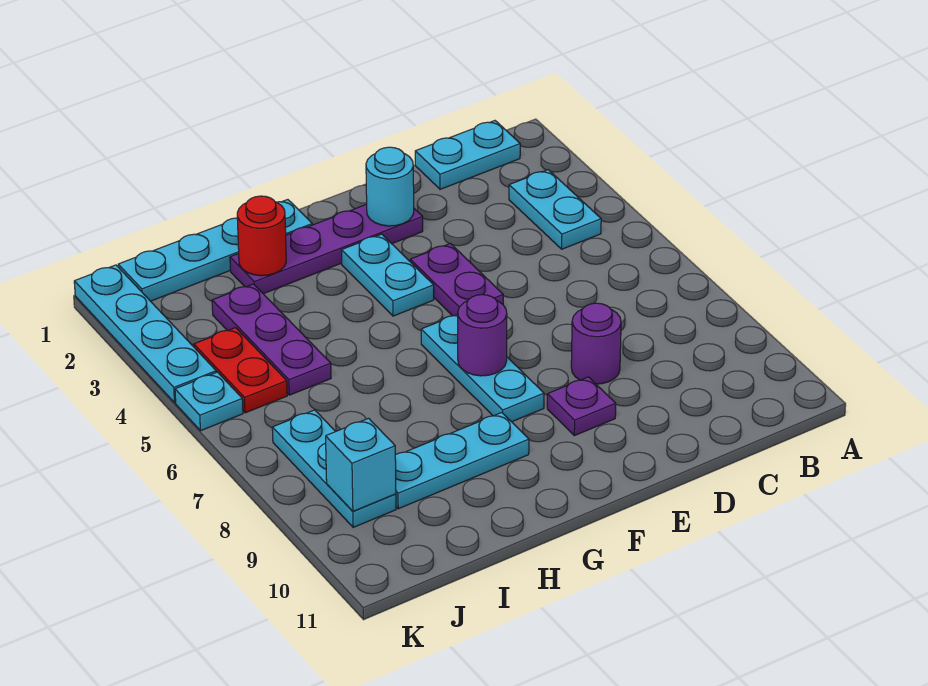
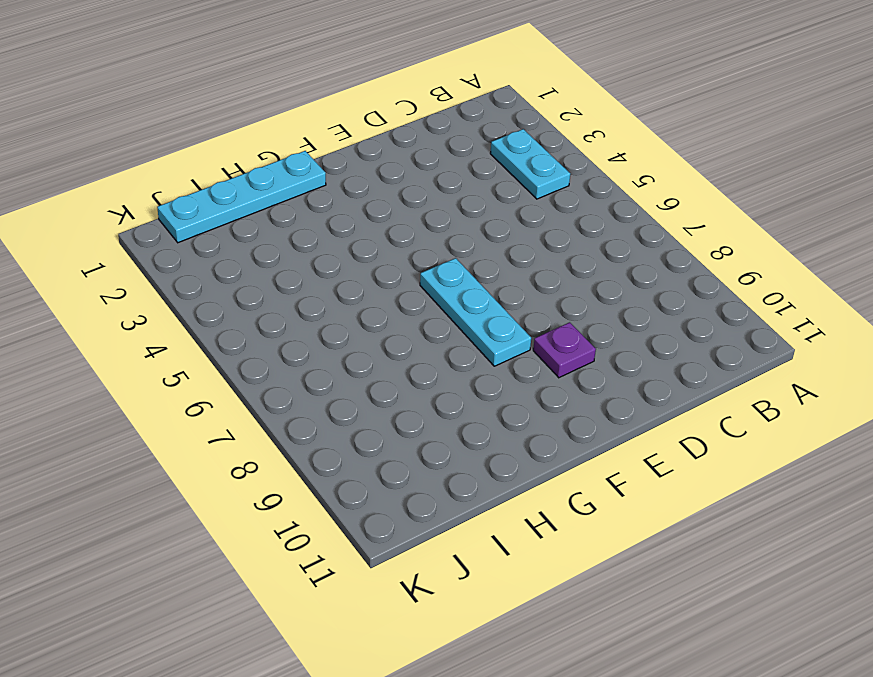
none -> cyan plate B1:C1 level 1
none -> purple round brick D8 level 1
none -> purple plate E2:H2 level 1

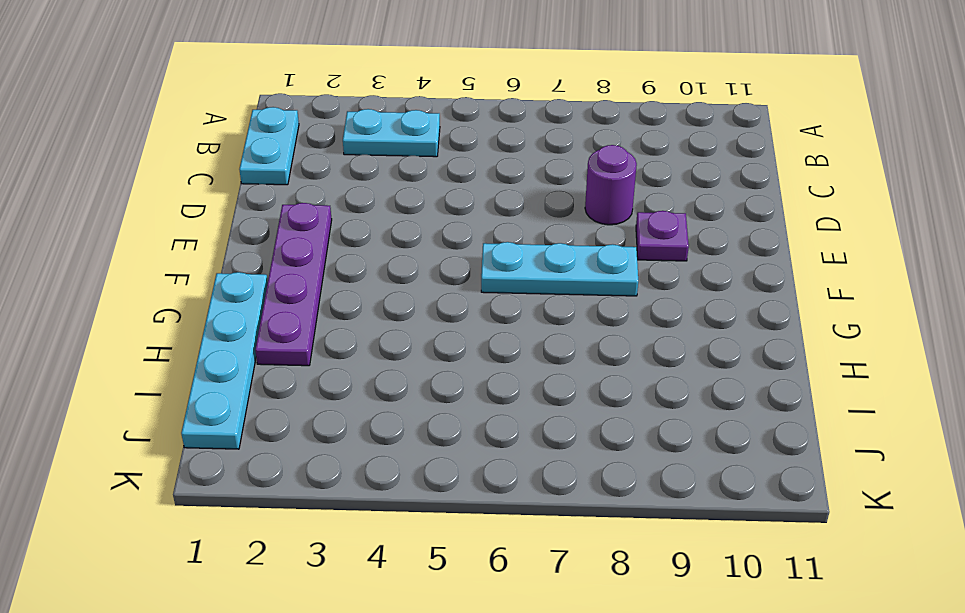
none -> purple plate E4:E5 level 1
none -> cyan plate F3:F4 level 1
none -> cyan plate G9:I9 level 1

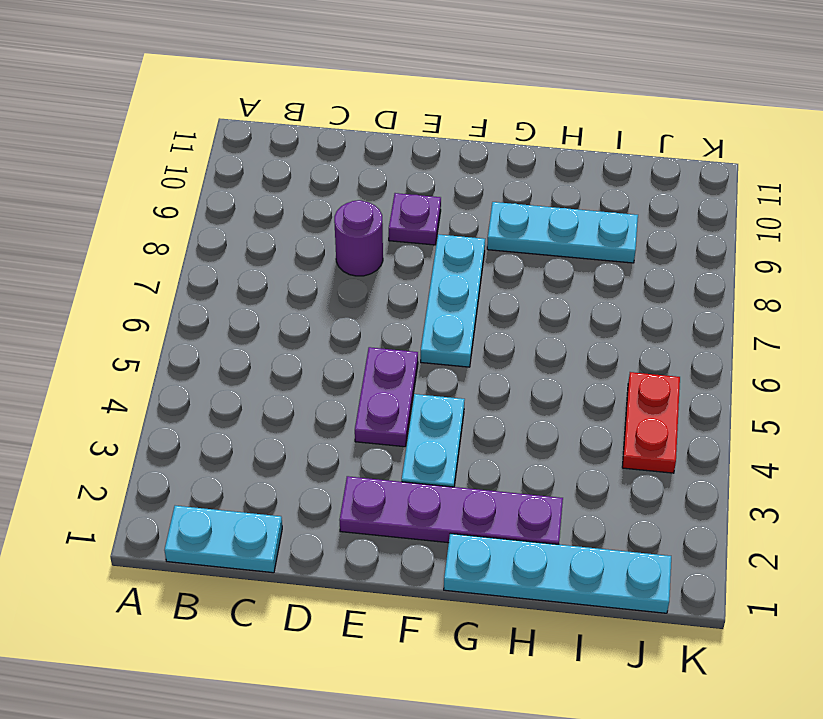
none -> cyan plate B3:B4 level 1
none -> purple plate I3:I5 level 1
none -> cyan plate J7:J9 level 1

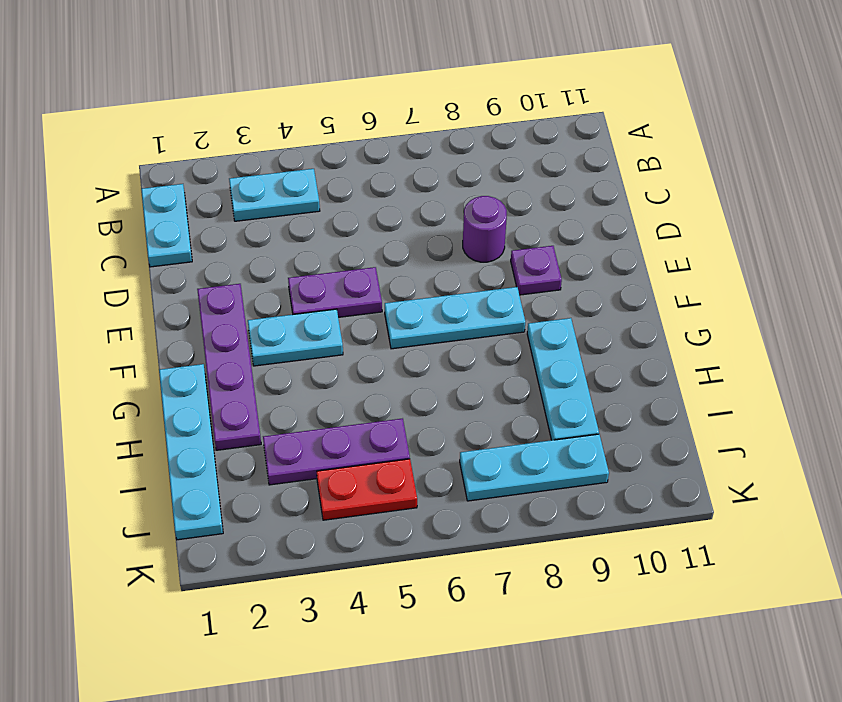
none -> cyan plate K1:K4 level 1
none -> cyan plate K5 level 1
none -> cyan round brick E2 level 2

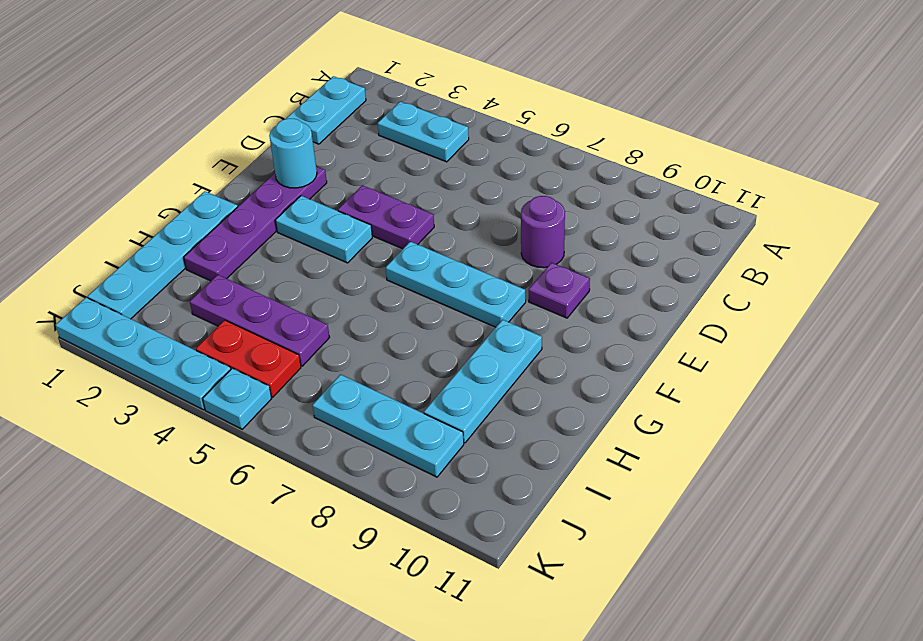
none -> purple round brick F7 level 2
none -> red round brick H2 level 2
none -> cyan brick J9 level 2

